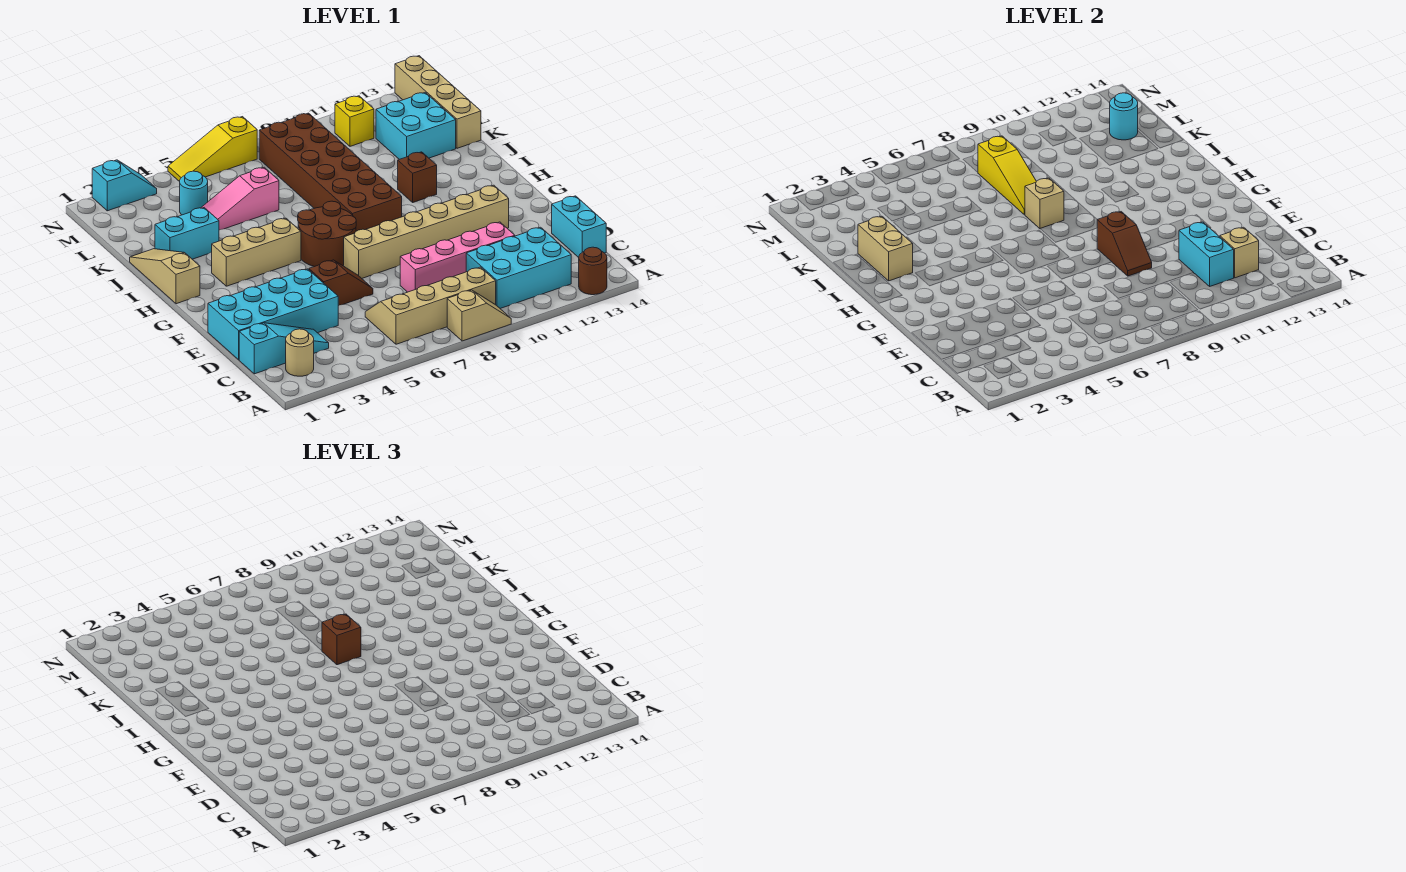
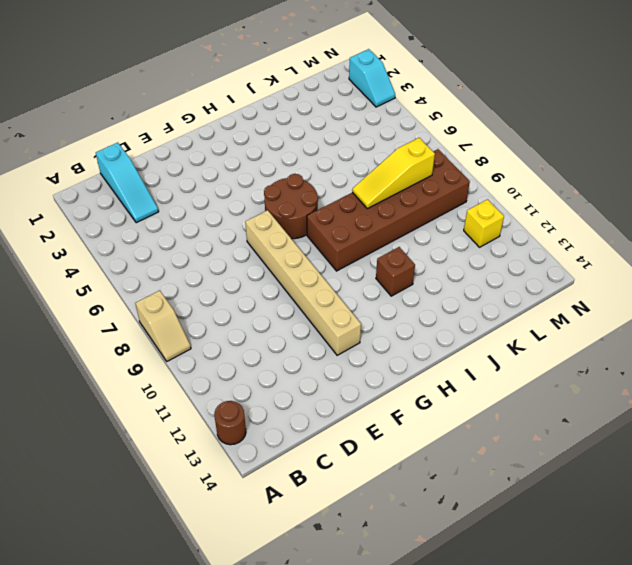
none -> tan round brick B2 level 1
none -> tan slope B6:C9 level 1 top B
none -> cyan brick B10:C12 level 1
none -> cyan brick C14:D14 level 1

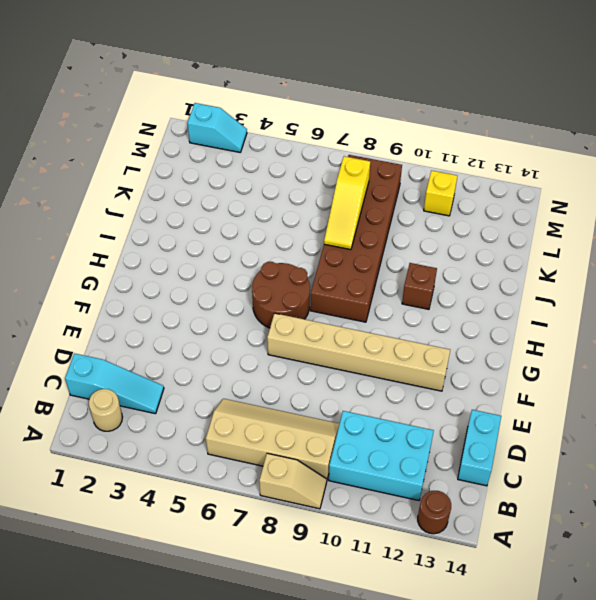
none -> cyan brick D1:E4 level 1
none -> pink brick D8:D11 level 1
none -> brown slope E5:E6 level 1 top 5
none -> tan slope H1:J1 level 1 top H

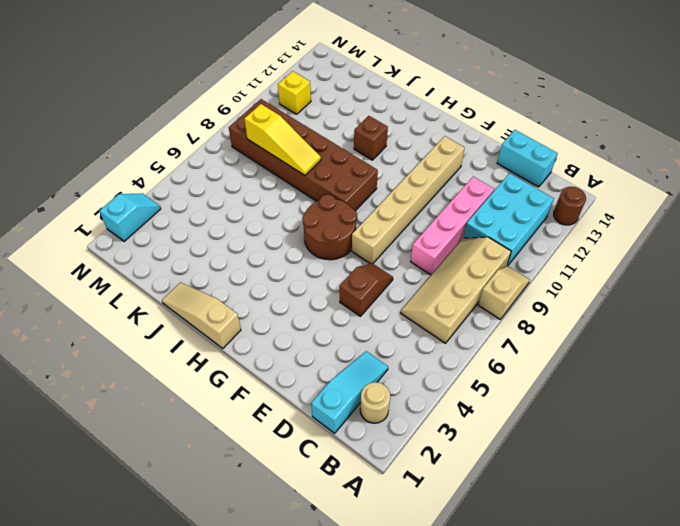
none -> cyan brick D1:E4 level 1
none -> tan brick H3:H5 level 1
none -> cyan brick J2:J3 level 1
none -> pink slope K4:K6 level 1 top 6

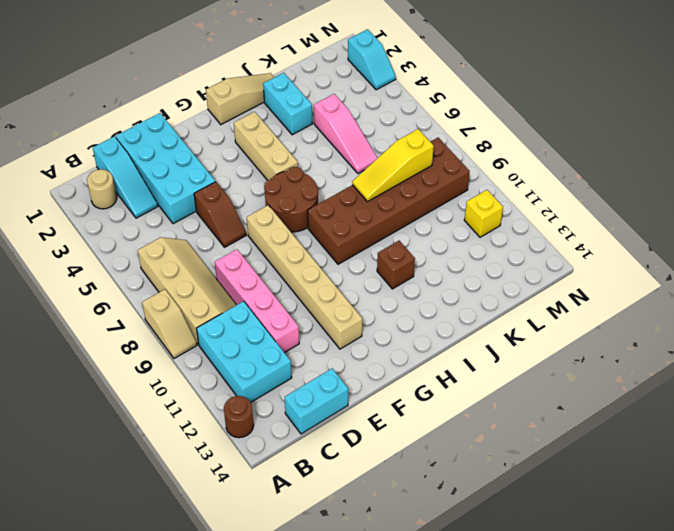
pink slope K4:K6 level 1 top 4 -> pink slope K4:K6 level 1 top 6
none -> cyan brick K12:L13 level 1
none -> tan brick K14:N14 level 1
none -> cyan round brick L4 level 1
none -> yellow slope N5:N7 level 1 top 7

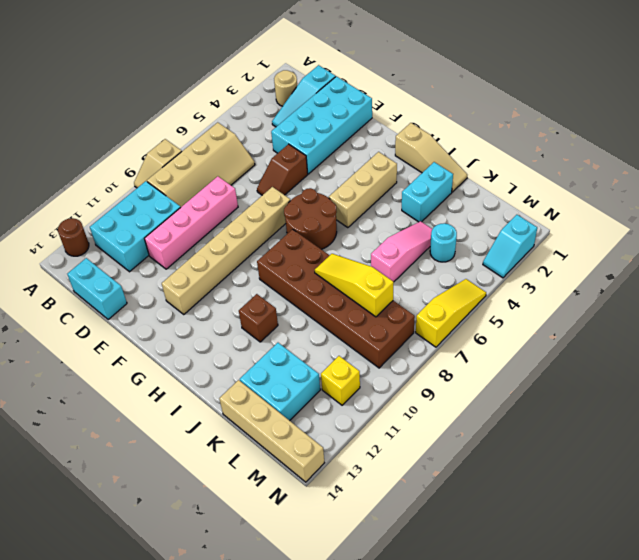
none -> cyan brick C11:D11 level 2
none -> tan brick C12 level 2
none -> brown slope E9:F9 level 2 top F
none -> tan brick I2:J2 level 2

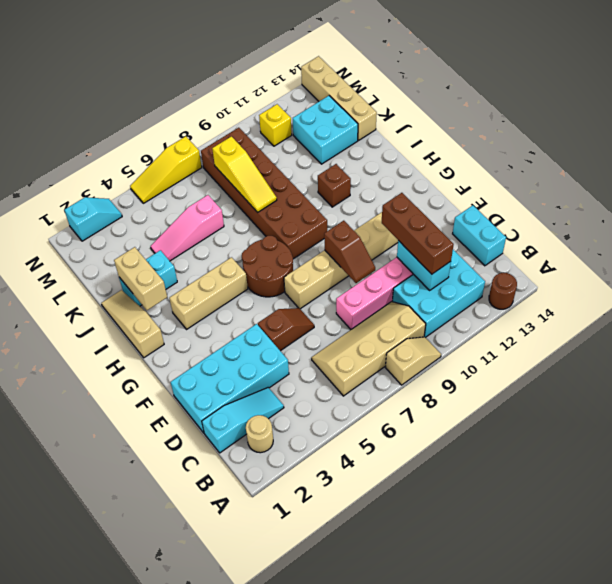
brown brick C11:E11 level 3 -> none
none -> cyan round brick L4 level 1
none -> tan brick C12 level 2
none -> tan brick I8 level 2
none -> cyan round brick L13 level 2

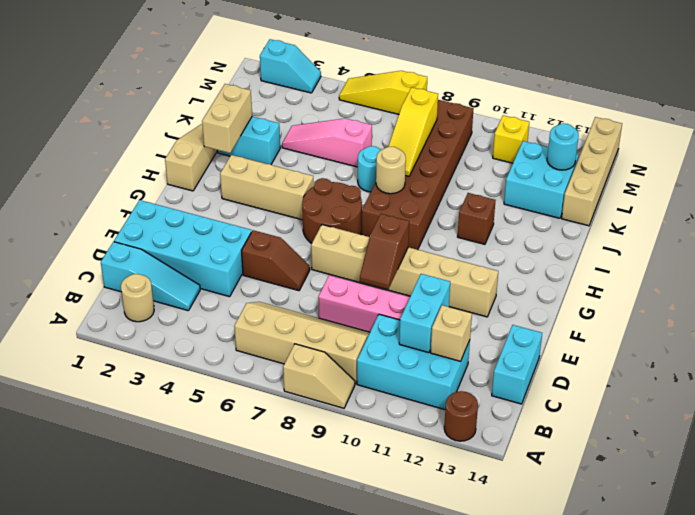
tan round brick I8 level 2 -> tan brick I8 level 2
cyan round brick J7 level 1 -> cyan round brick L4 level 1
none -> brown brick I8 level 3

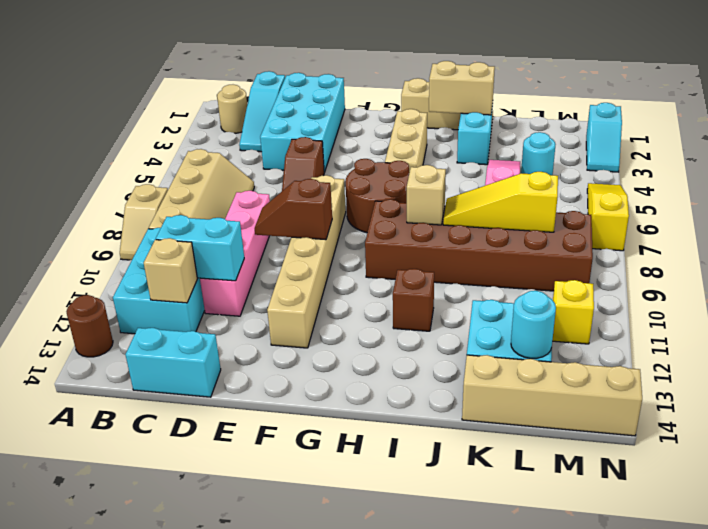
none -> brown brick I8 level 3

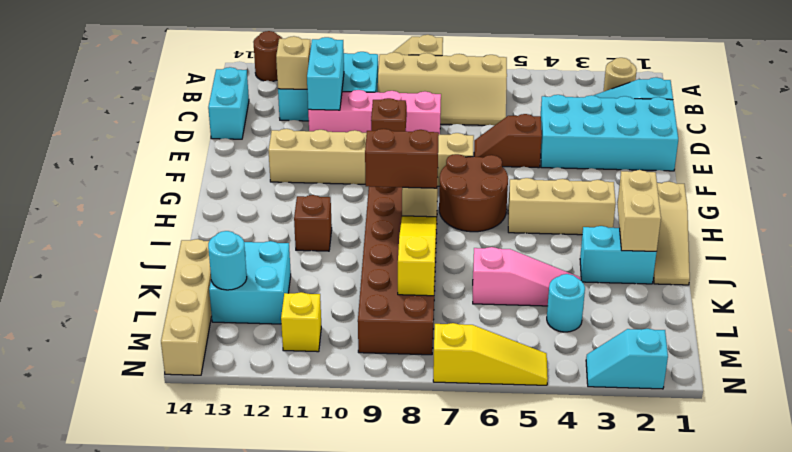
brown brick I8:I9 level 3 -> brown brick I8 level 3

